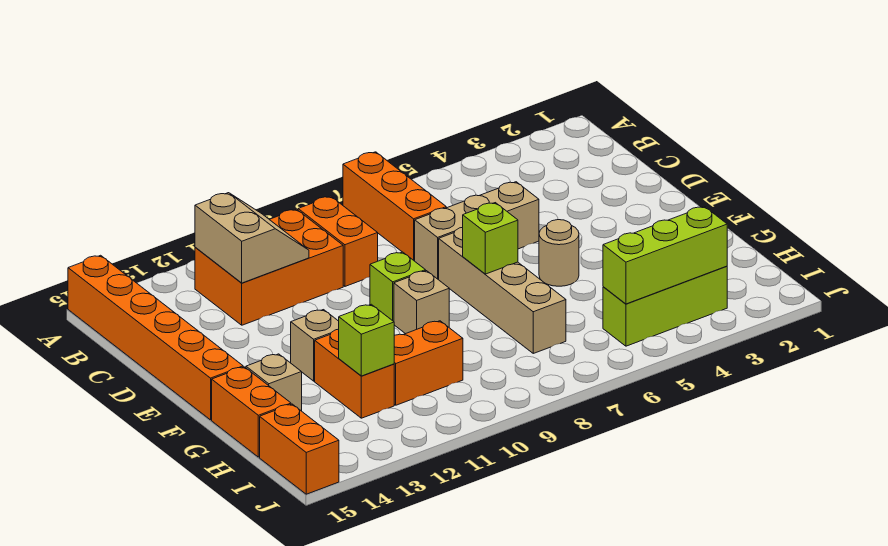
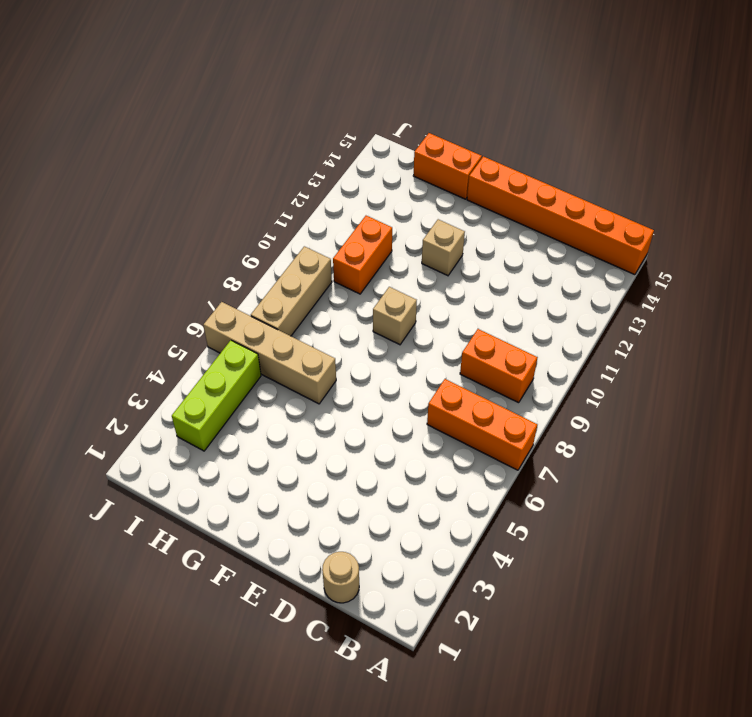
tan round brick C1 level 1 -> tan round brick F5 level 1
tan brick G6:J6 level 1 -> tan brick E7:H7 level 1
tan brick I7:I9 level 1 -> tan brick D5:D7 level 1
none -> orange brick B10:C12 level 1
none -> lime brick E9 level 1
none -> orange brick G12:H12 level 1

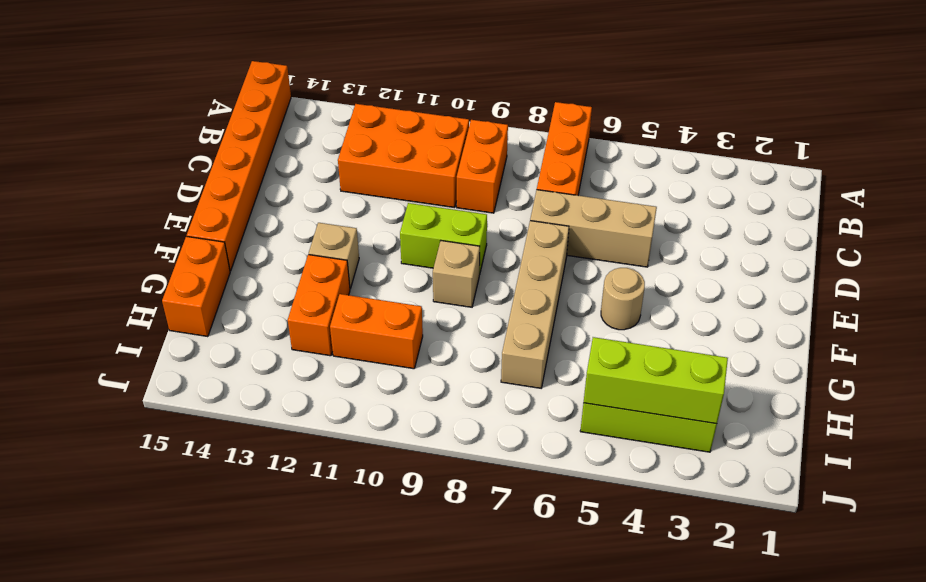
lime brick E9:E10 level 1 -> lime brick E9 level 1
none -> tan brick G14 level 1
none -> orange brick I15:J15 level 1
none -> tan slope B11:C12 level 2 top 12

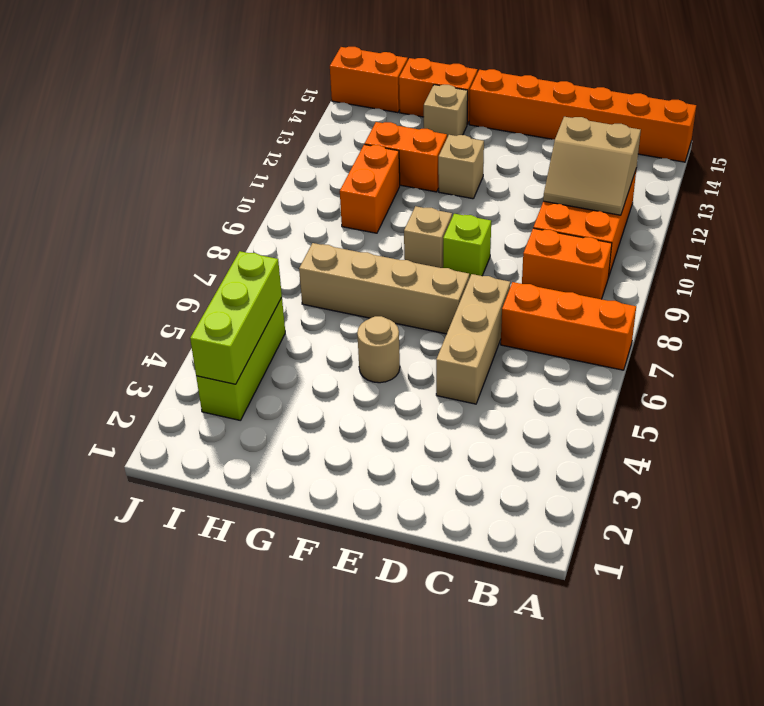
none -> lime brick F7 level 2
none -> lime brick H12 level 2

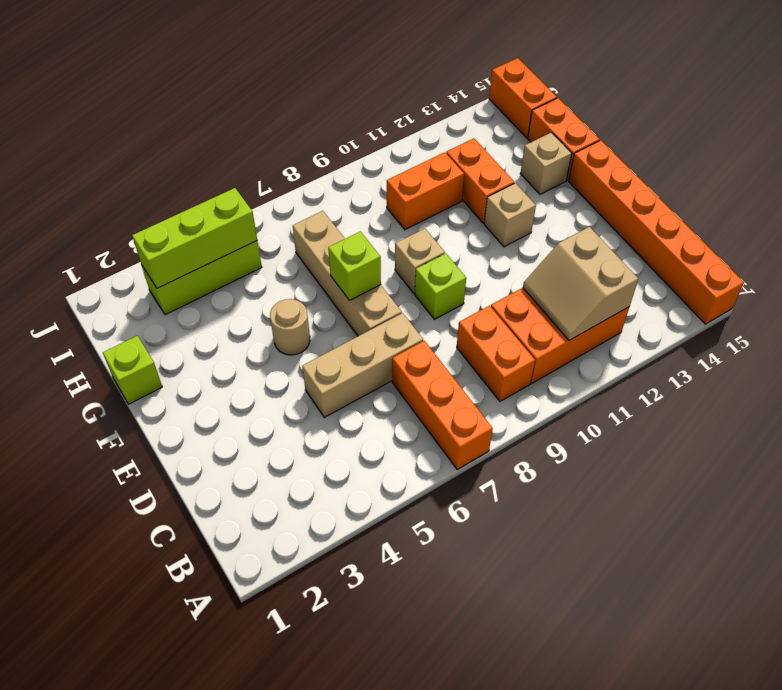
lime brick G1 level 1 -> lime brick H12 level 2

